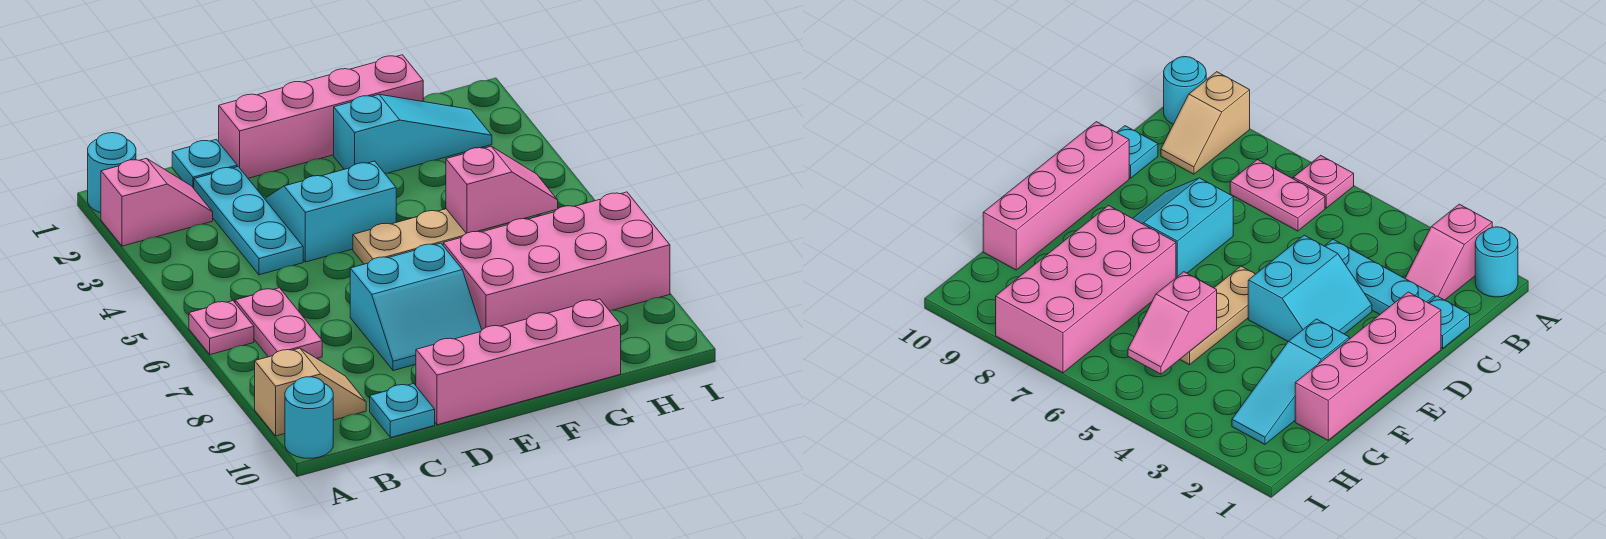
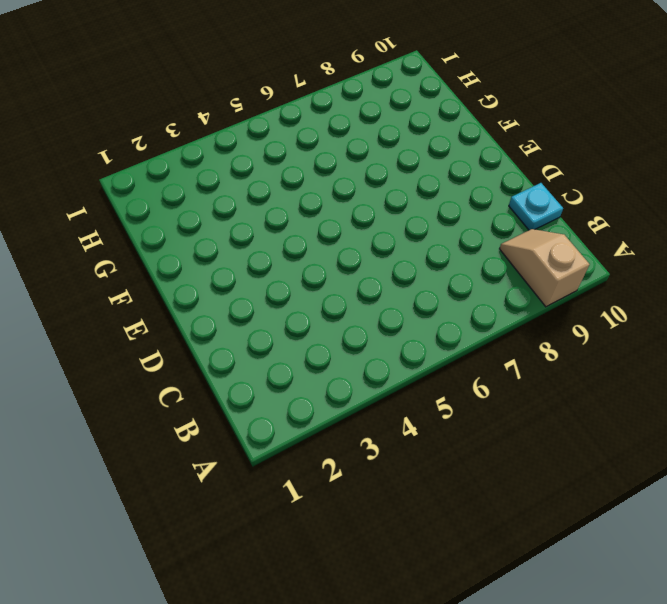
none -> cyan round brick A1 level 1
none -> pink slope A2:B2 level 1 top A
none -> pink plate A6 level 1

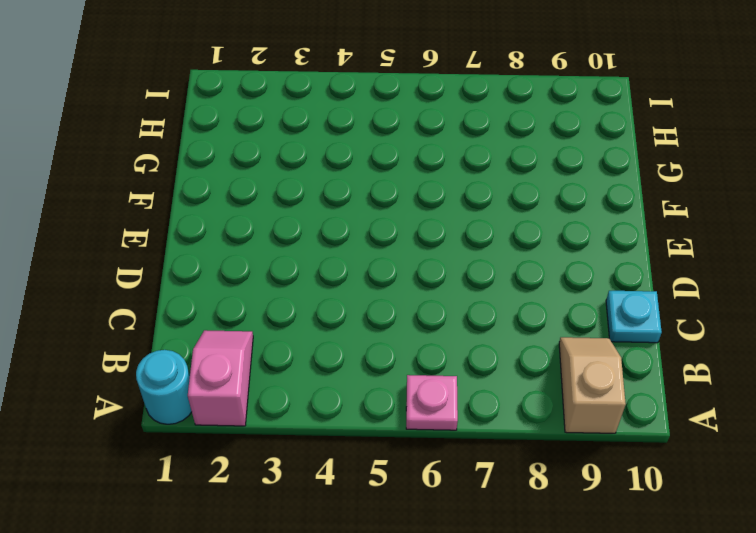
none -> cyan round brick A10 level 1
none -> pink plate B6:B7 level 1
none -> cyan plate C1 level 1

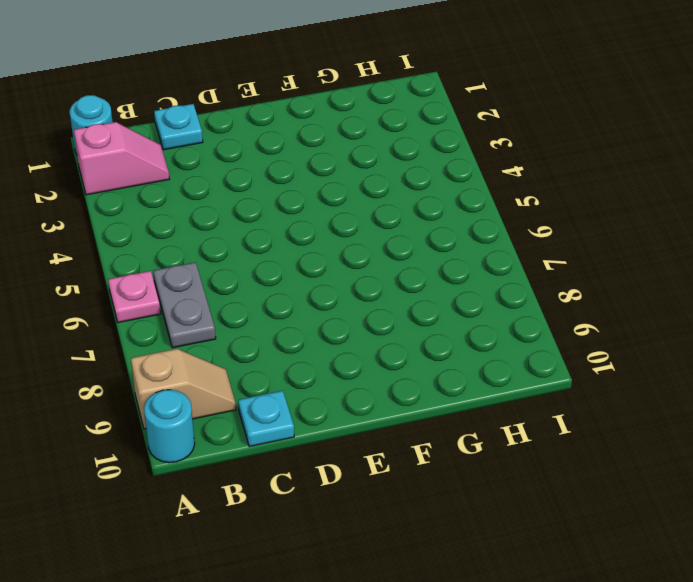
grey plate B6:B7 level 1 -> pink plate B6:B7 level 1
none -> cyan plate C2:C4 level 1
none -> pink brick D1:G1 level 1
none -> cyan slope D3:E4 level 1 top 4

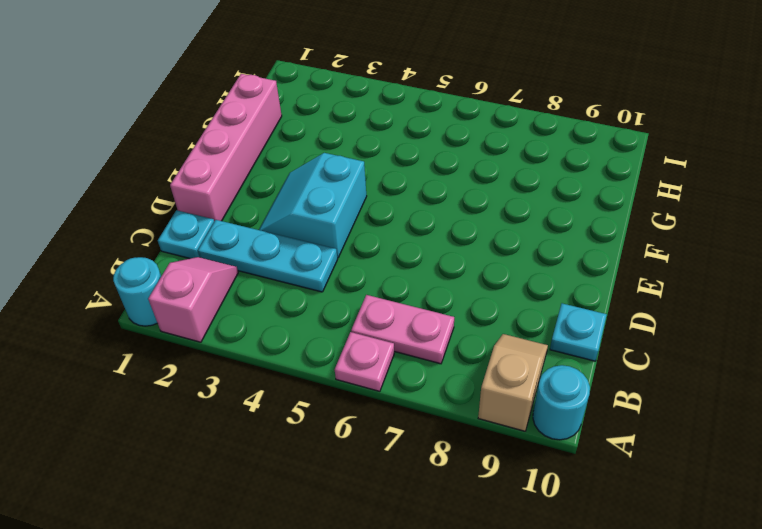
none -> cyan slope D7:E8 level 1 top 7
none -> pink brick D10:G10 level 1
none -> tan plate E5:G5 level 1

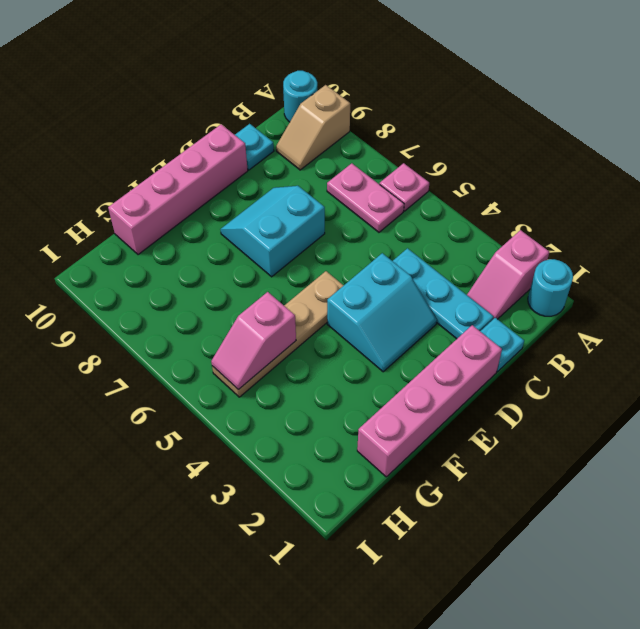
tan plate E5:H5 level 1 -> tan plate E5:G5 level 1
none -> cyan slope F2:H2 level 1 top F
none -> pink brick F7:I8 level 1

